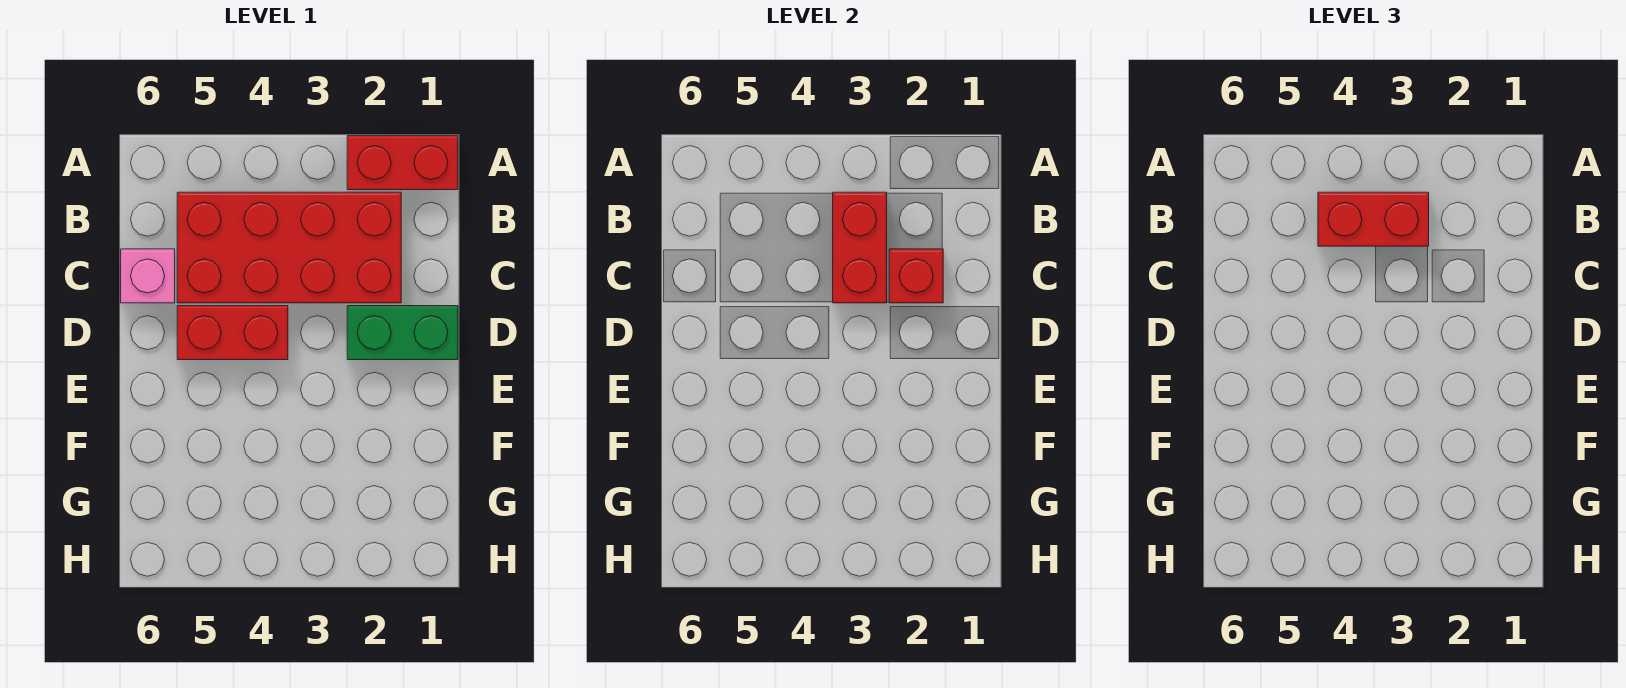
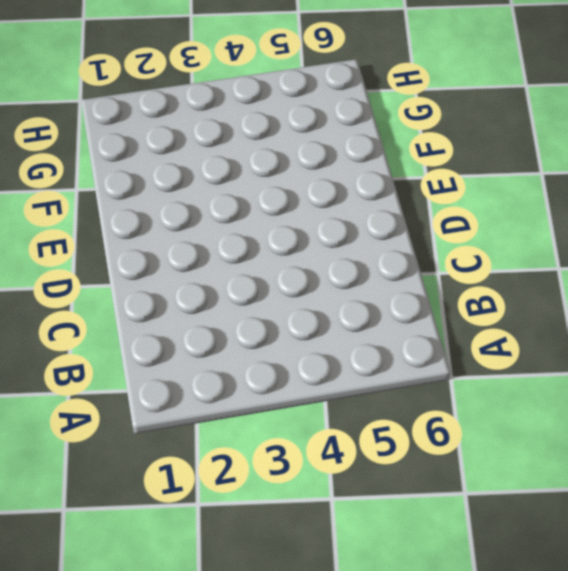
none -> red brick A1:A2 level 1
none -> red brick B2:C5 level 1

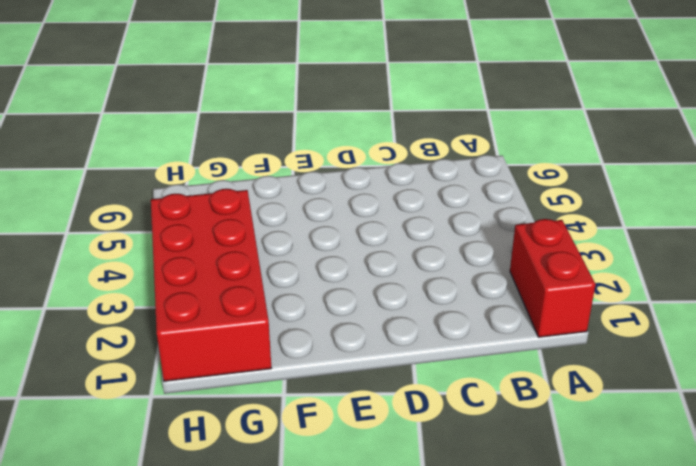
red brick G1:H4 level 1 -> red brick B2:C5 level 1
none -> pink brick C6 level 1
none -> green brick D1:D2 level 1

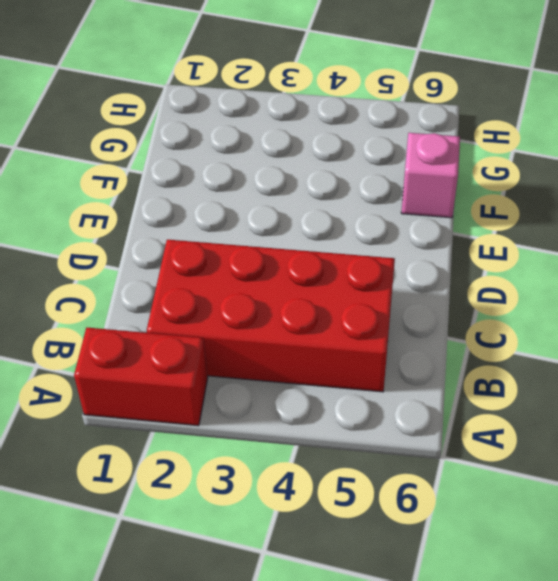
pink brick F6 level 1 -> pink brick C6 level 1
none -> green brick D1:D2 level 1
none -> red brick D4:D5 level 1

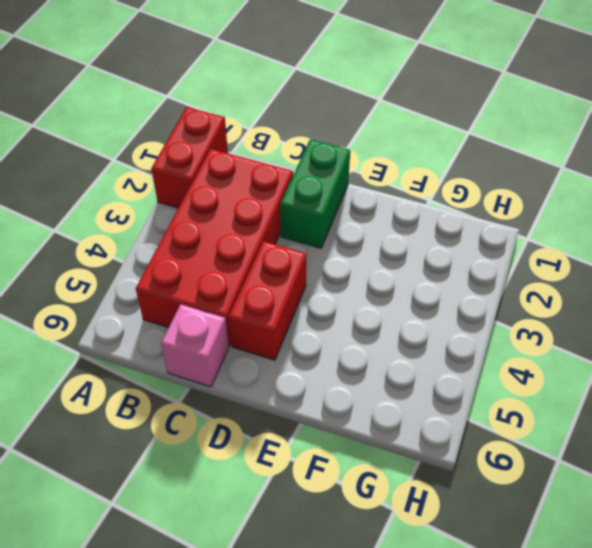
none -> red brick B3:C3 level 2
none -> red brick C2 level 2

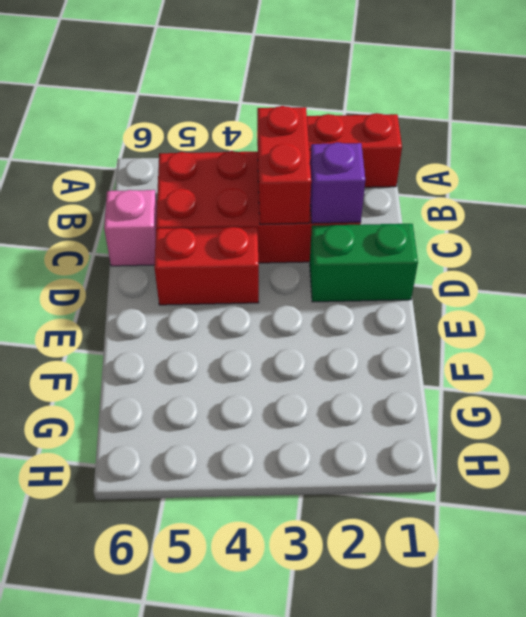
purple brick C2 level 2 -> red brick C2 level 2
none -> red brick B3:B4 level 3

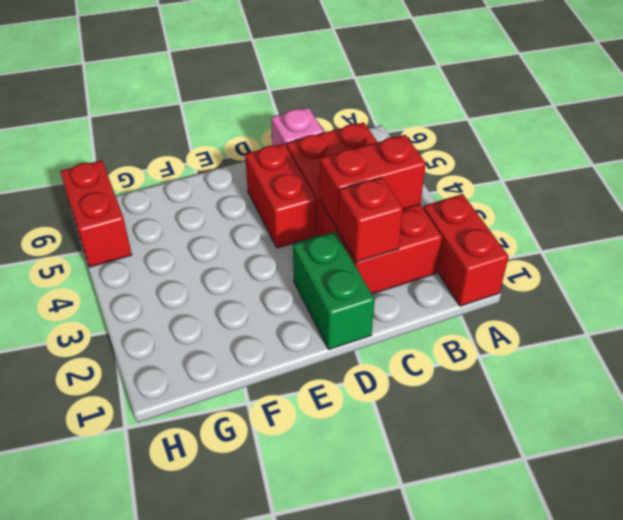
red brick H5:H6 level 1 -> red brick B3:B4 level 3

